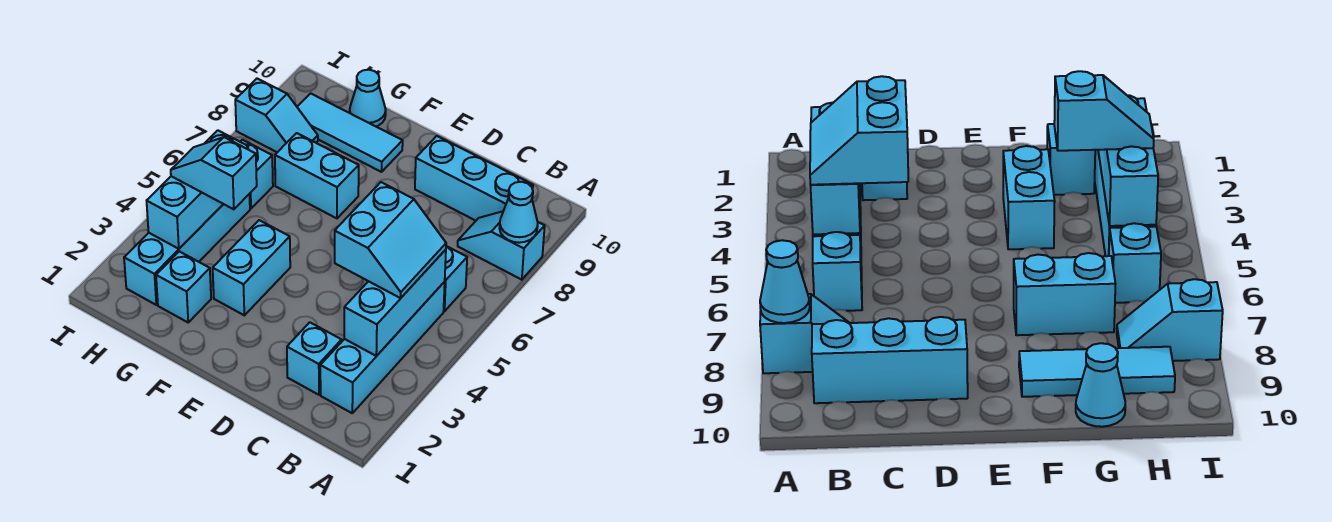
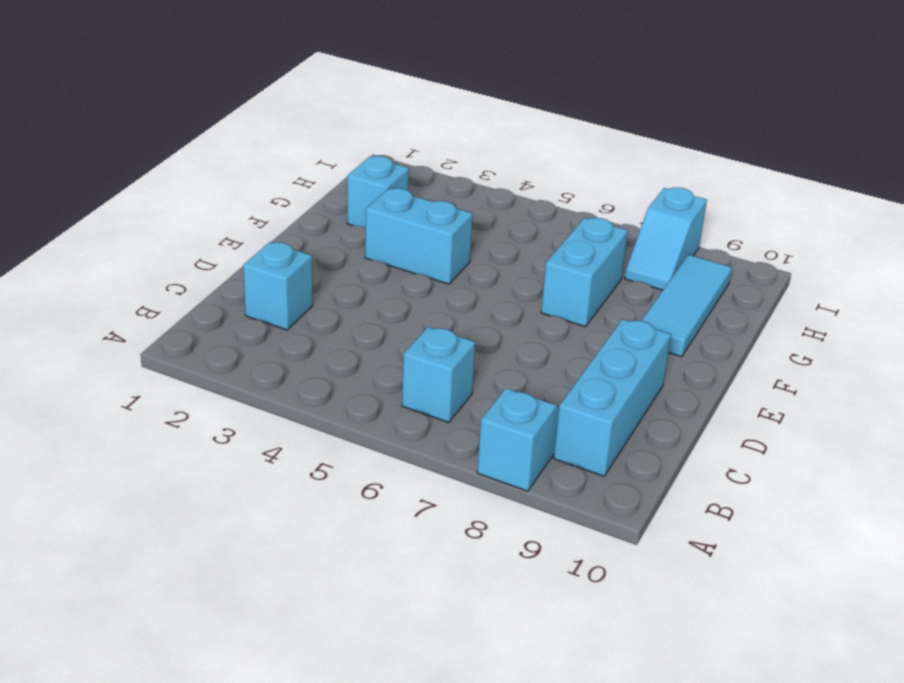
none -> cyan brick B2:B5 level 1
none -> cyan cone G10 level 1
none -> cyan brick H2:H5 level 1

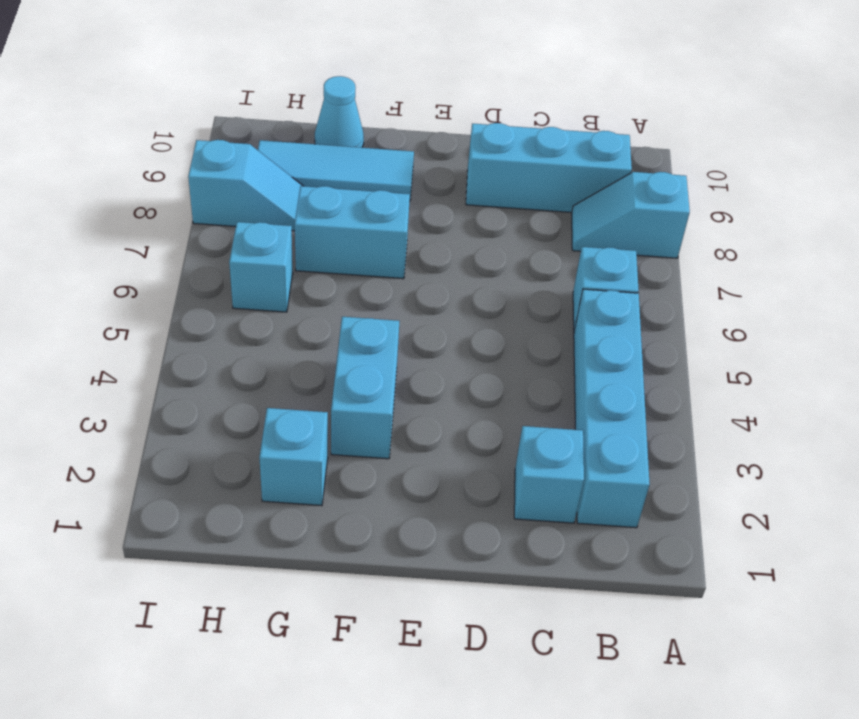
none -> cyan brick H2:H5 level 1
none -> cyan cone A8 level 2
none -> cyan brick B3:B5 level 2

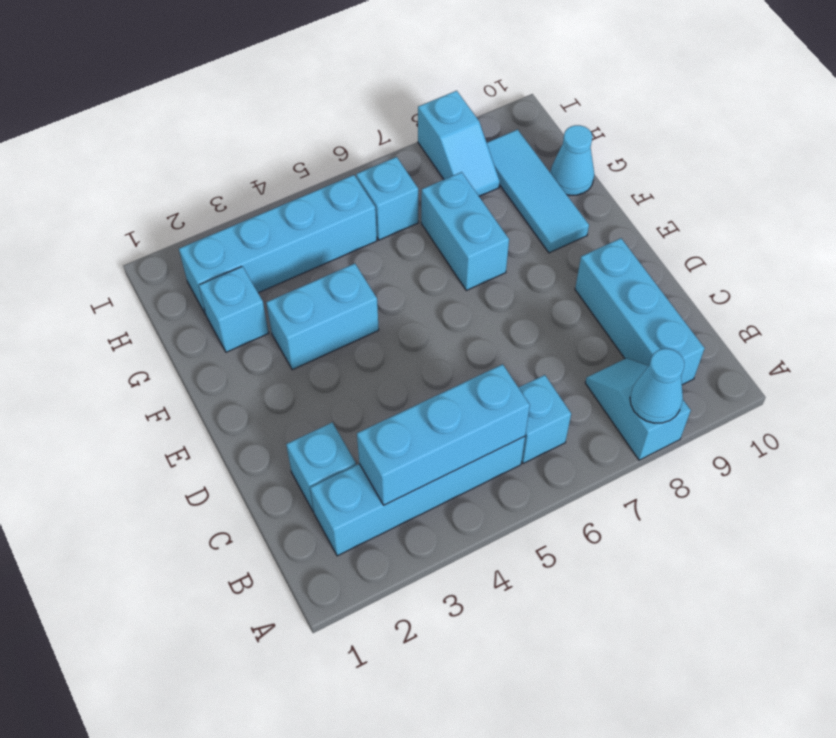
none -> cyan brick H3:H5 level 2
none -> cyan slope B4:C5 level 3 top C
none -> cyan slope G4:H4 level 3 top G

